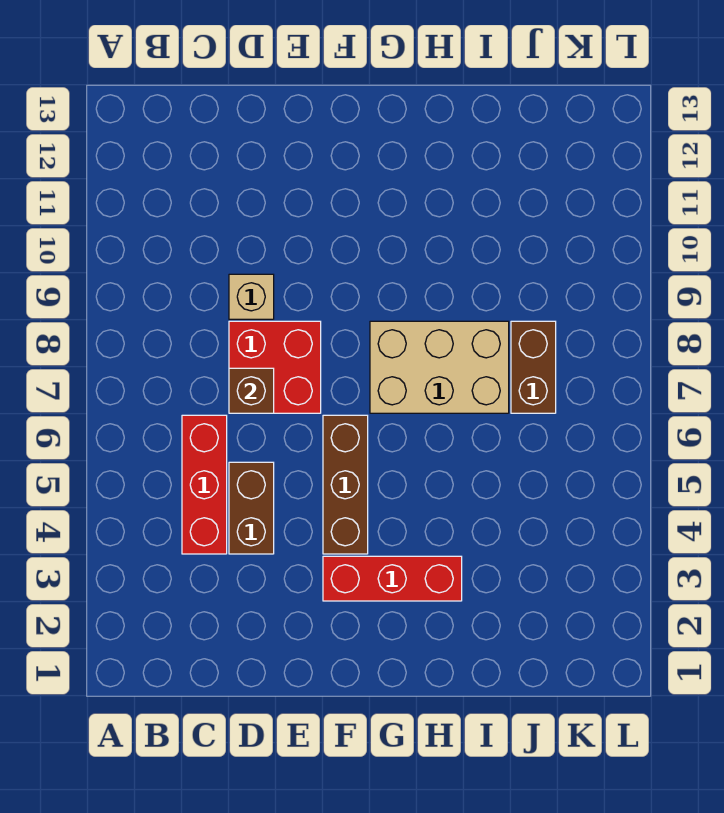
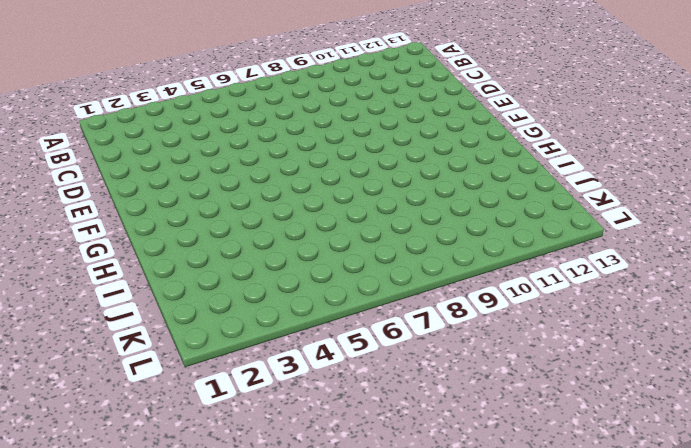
none -> red brick C4:C6 level 1
none -> brown brick D4:D5 level 1

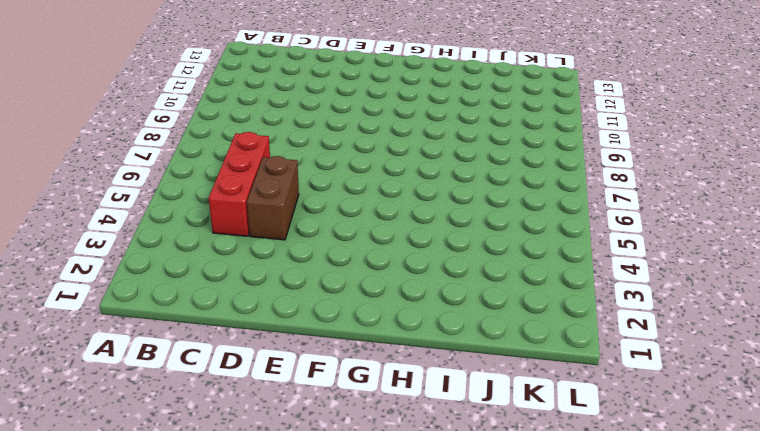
none -> red brick D7:E8 level 1
none -> tan brick D9 level 1

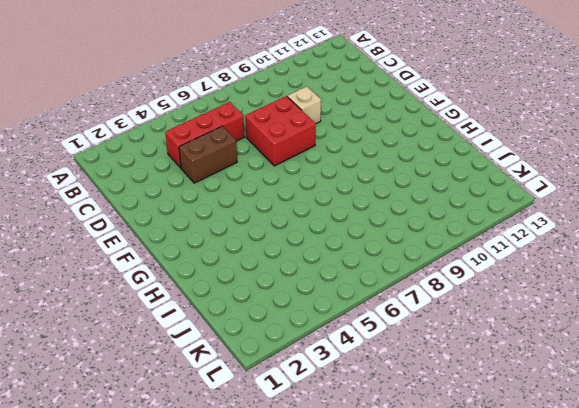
none -> red brick F3:H3 level 1
none -> brown brick F4:F6 level 1

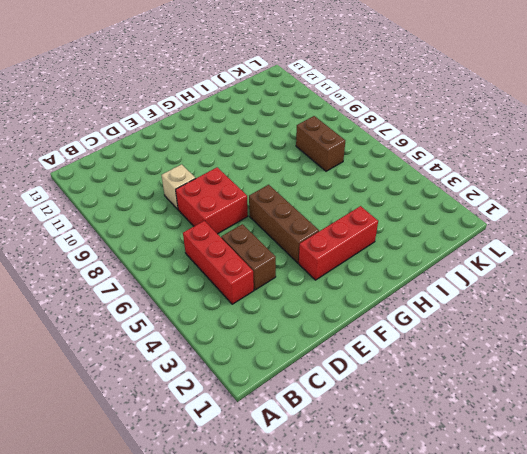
none -> tan brick G7:I8 level 1
none -> brown brick D7 level 2

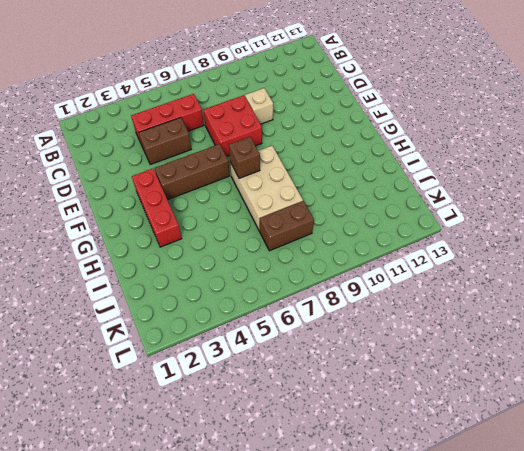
brown brick G7 level 2 -> brown brick D7 level 2

